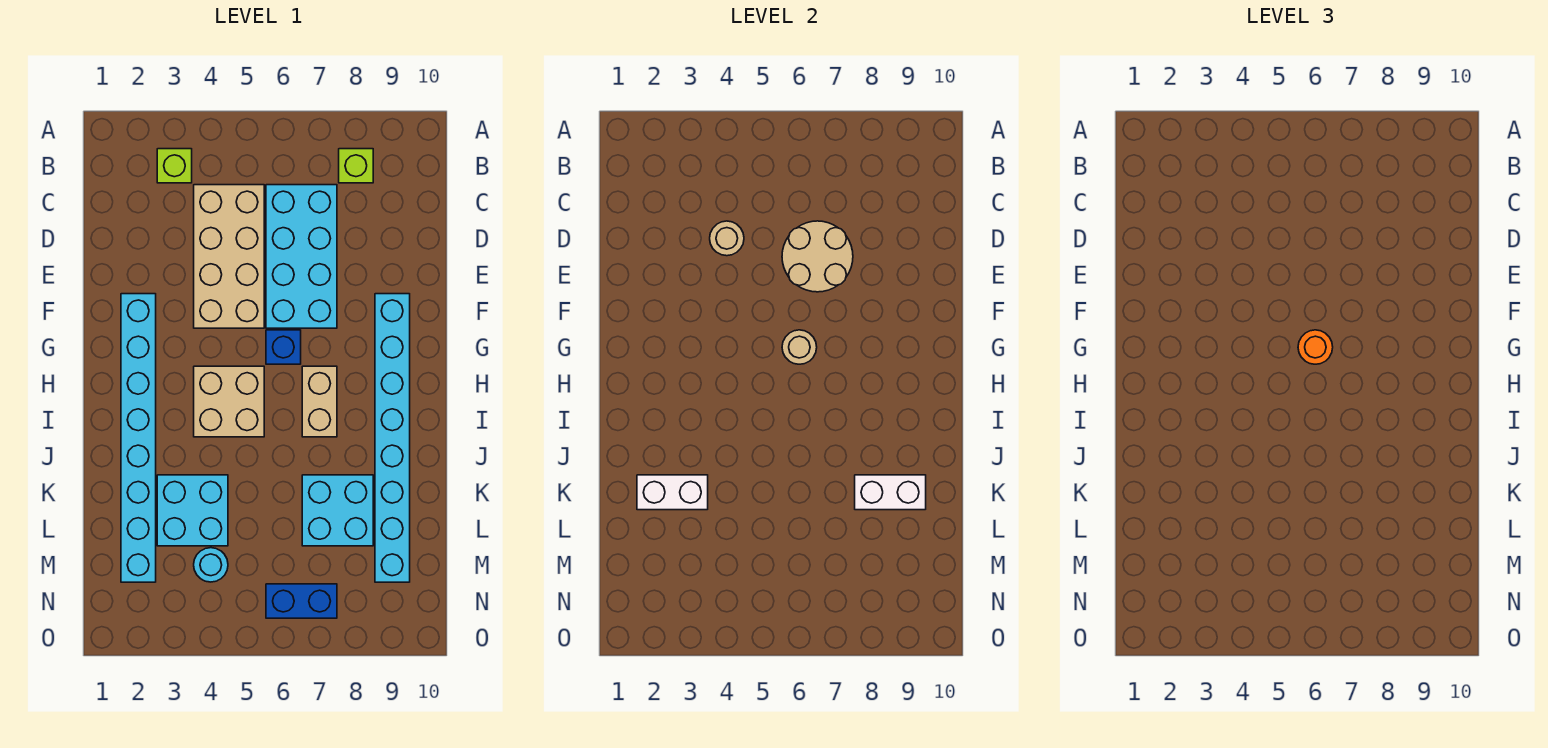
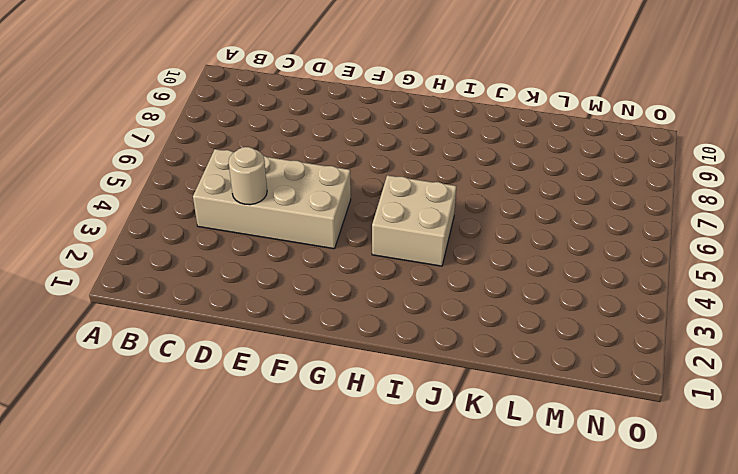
none -> lime brick B3 level 1
none -> lime brick B8 level 1
none -> cyan brick C6:F7 level 1

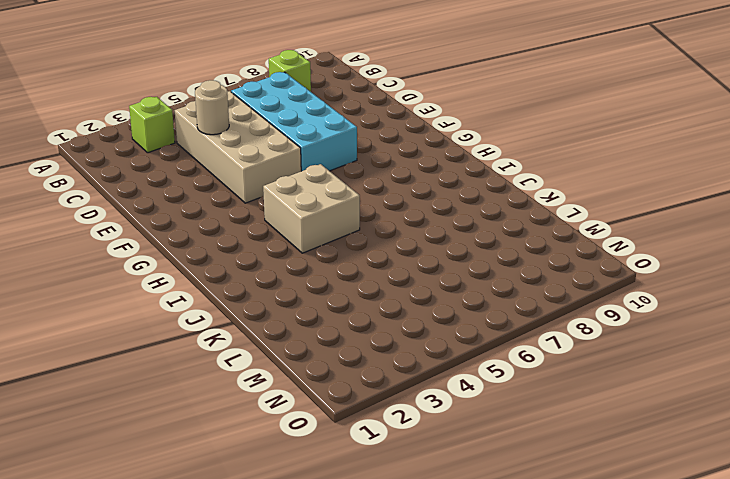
none -> cyan brick F2:M2 level 1
none -> cyan brick F9:M9 level 1
none -> blue brick G6 level 1

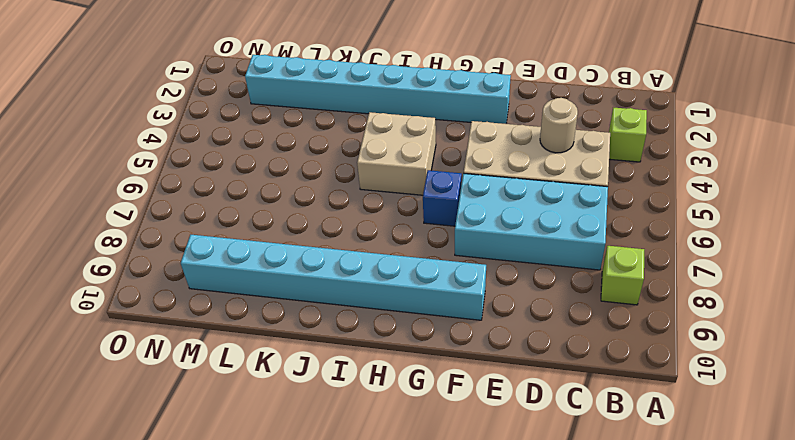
none -> tan brick H7:I7 level 1
none -> cyan brick K3:L4 level 1
none -> cyan brick K7:L8 level 1

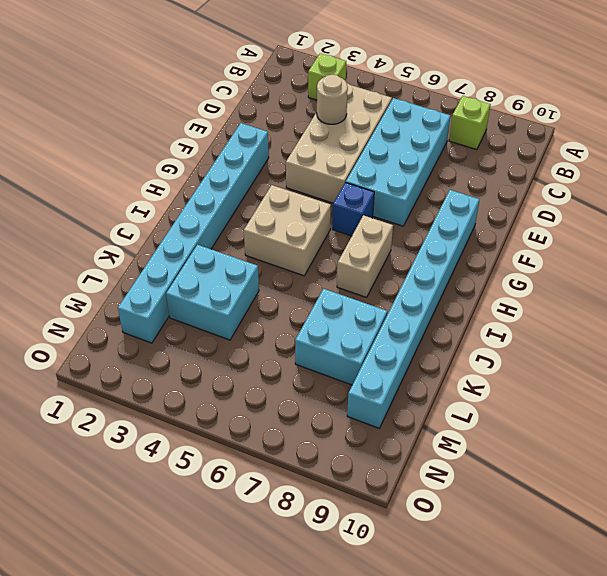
none -> cyan round brick M4 level 1
none -> blue brick N6:N7 level 1
none -> tan round brick D6:E7 level 2

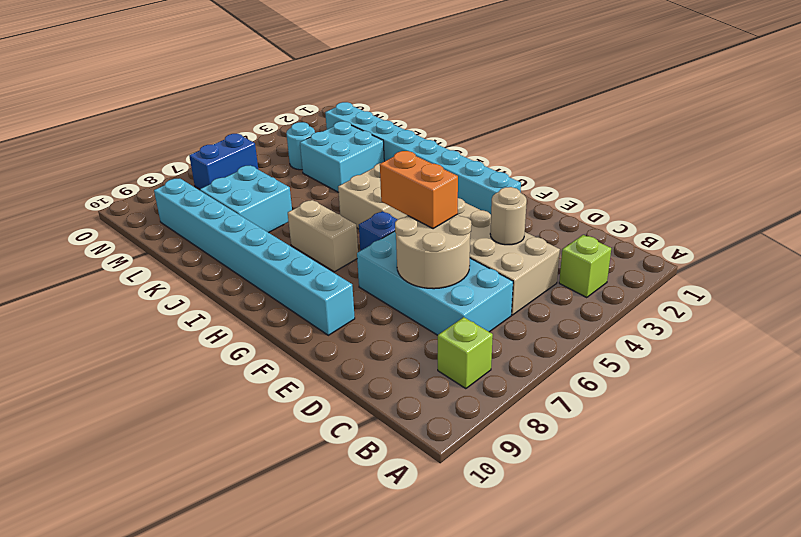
orange brick E6:F6 level 3 -> none
none -> tan round brick G6 level 2
none -> white brick K2:K3 level 2
none -> white brick K8:K9 level 2

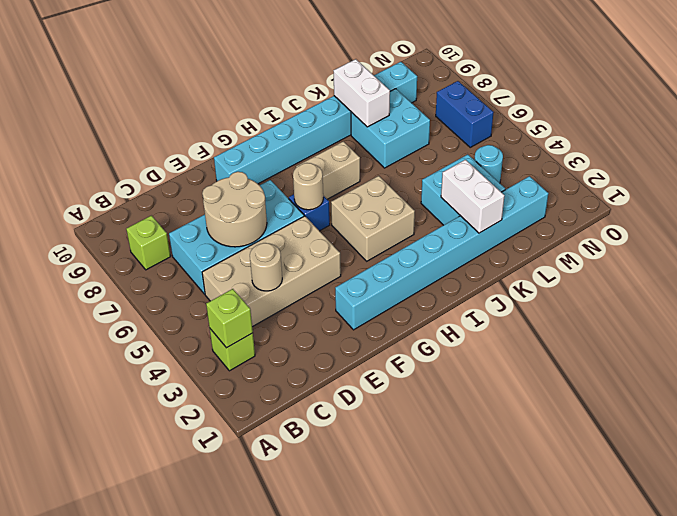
lime brick B3 level 2 -> none
none -> orange round brick G6 level 3

